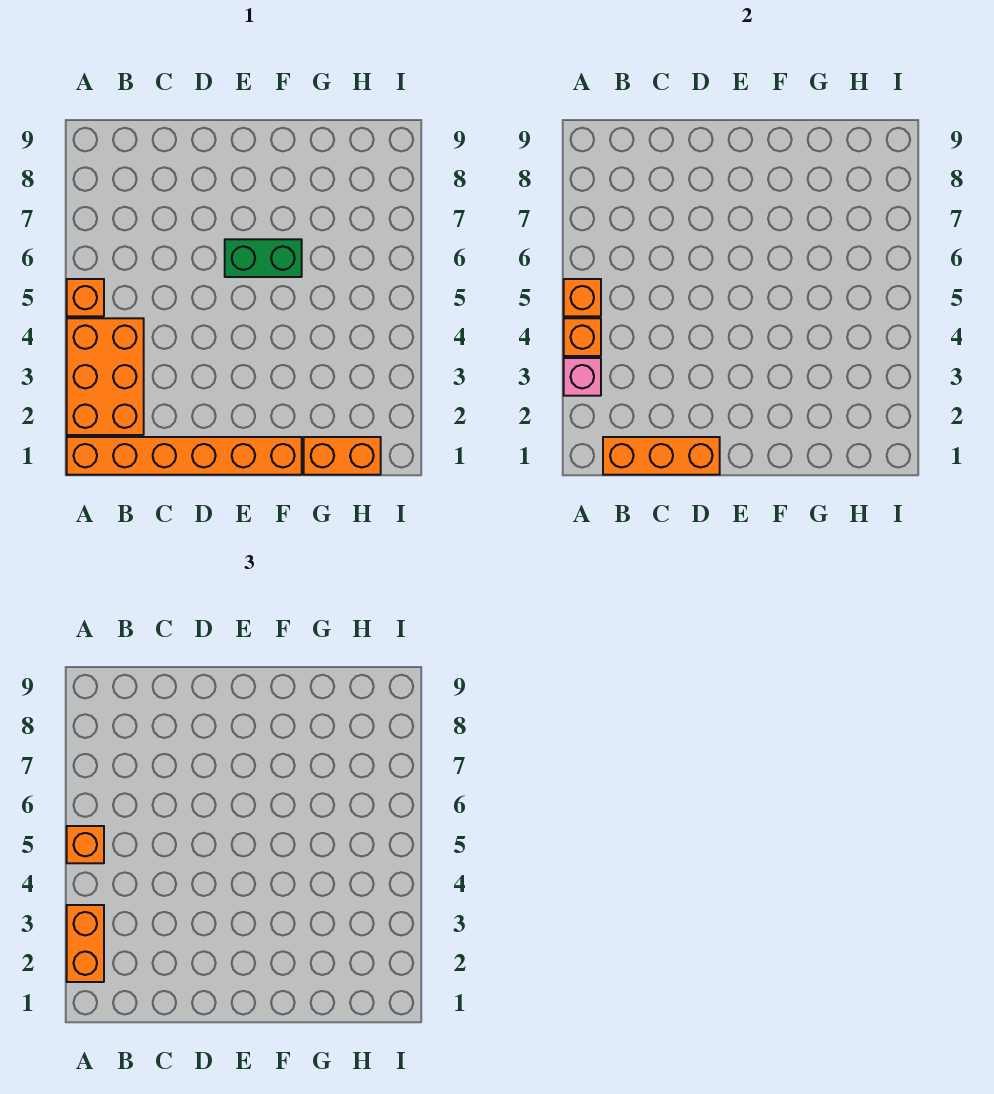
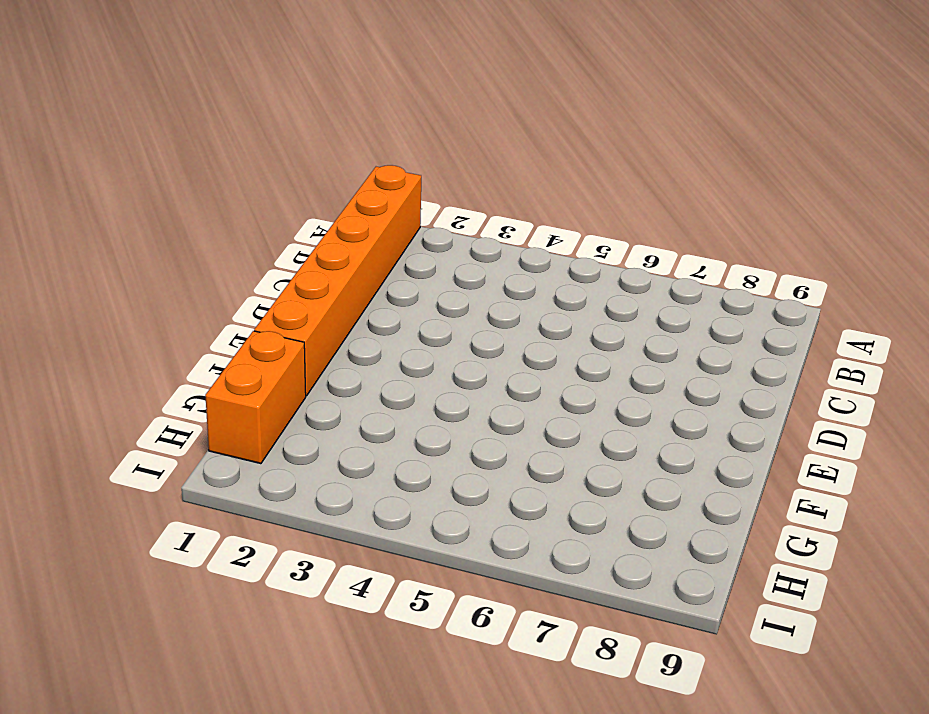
none -> orange brick A2:B4 level 1
none -> orange brick A5 level 1

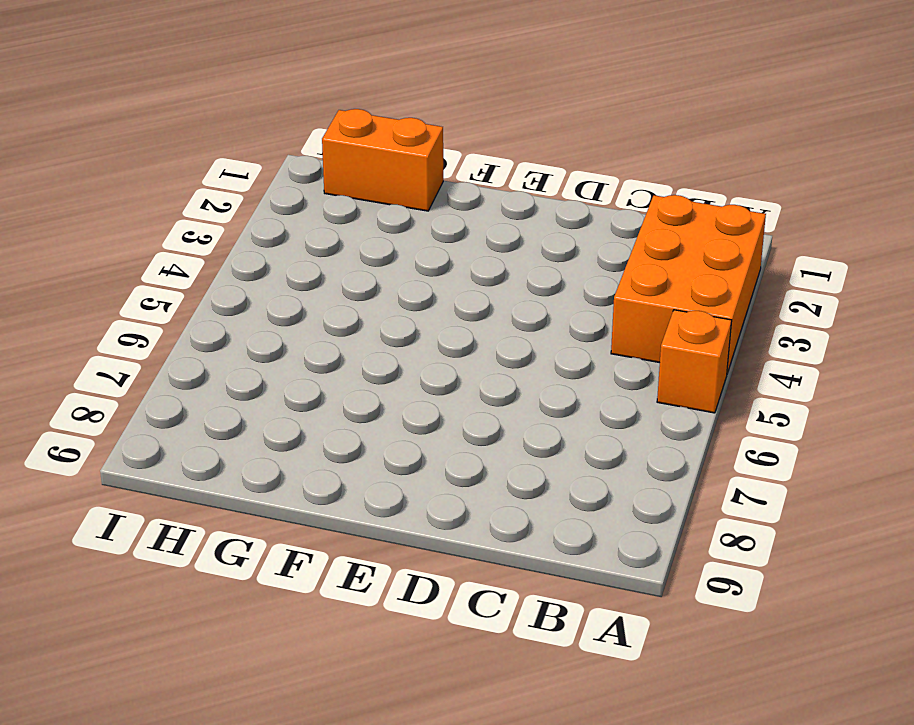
none -> orange brick A1:F1 level 1
none -> green brick E6:F6 level 1

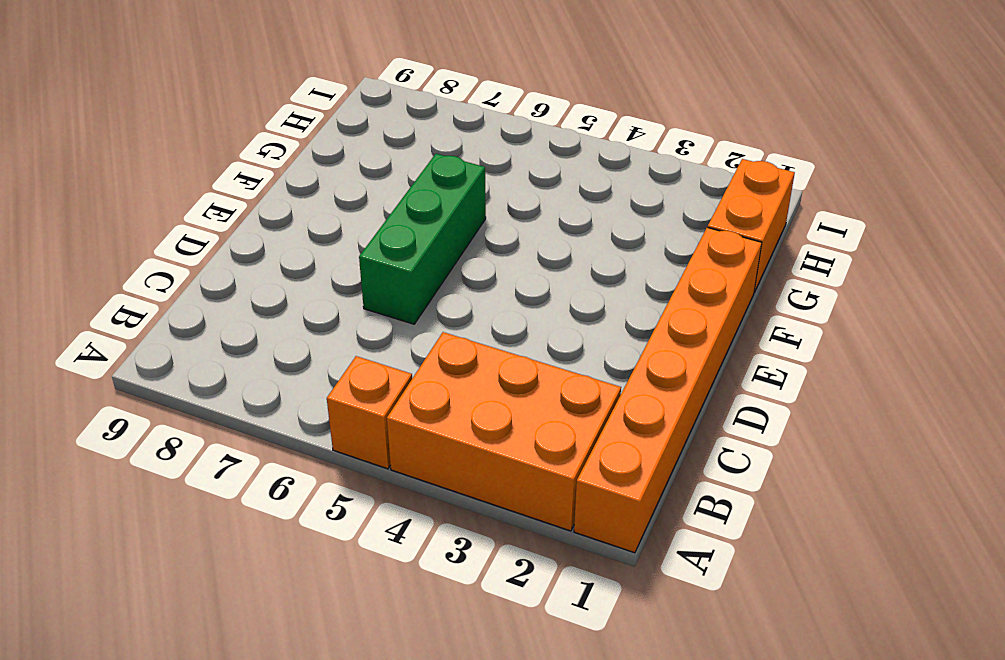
green brick D6:F6 level 1 -> green brick E6:F6 level 1
none -> pink brick A3 level 2
none -> orange brick A4 level 2

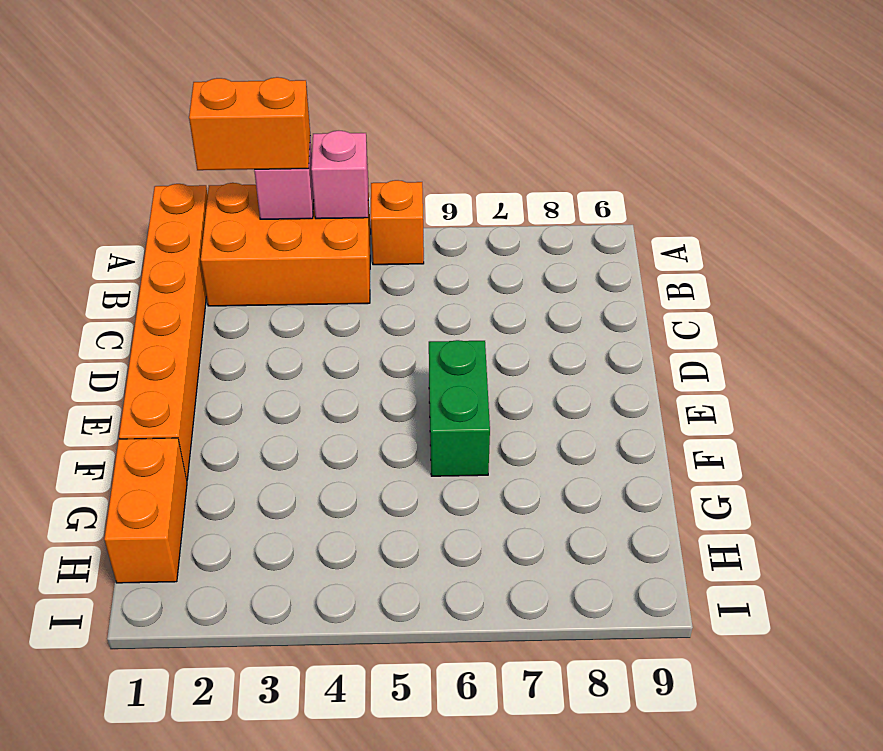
pink brick A4 level 2 -> orange brick A4 level 2
none -> orange brick A5 level 2
none -> orange brick B1:D1 level 2

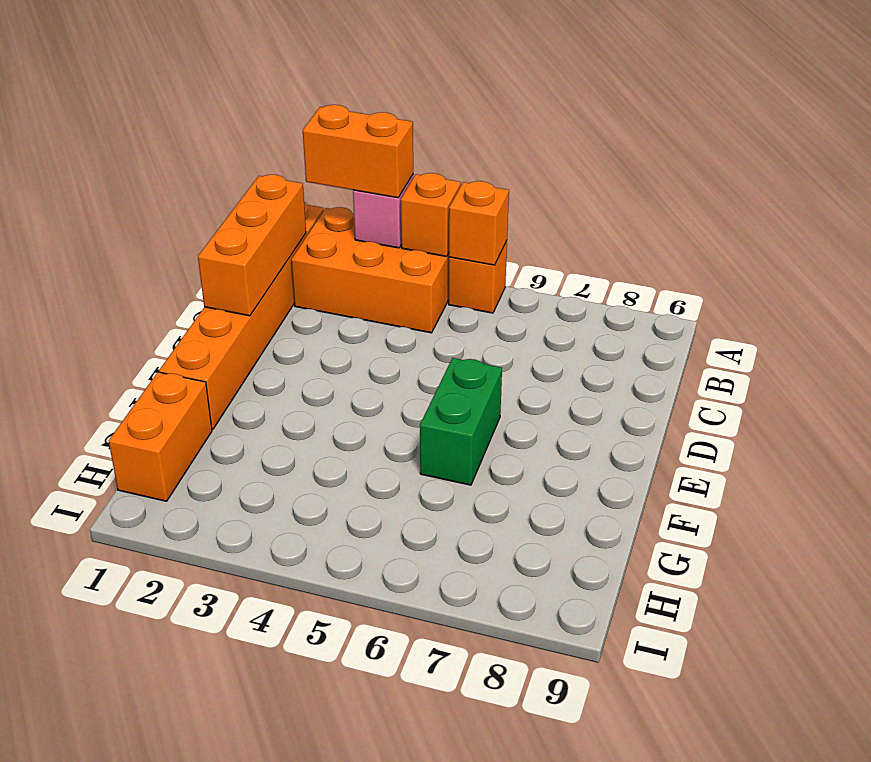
none -> orange brick A5 level 3

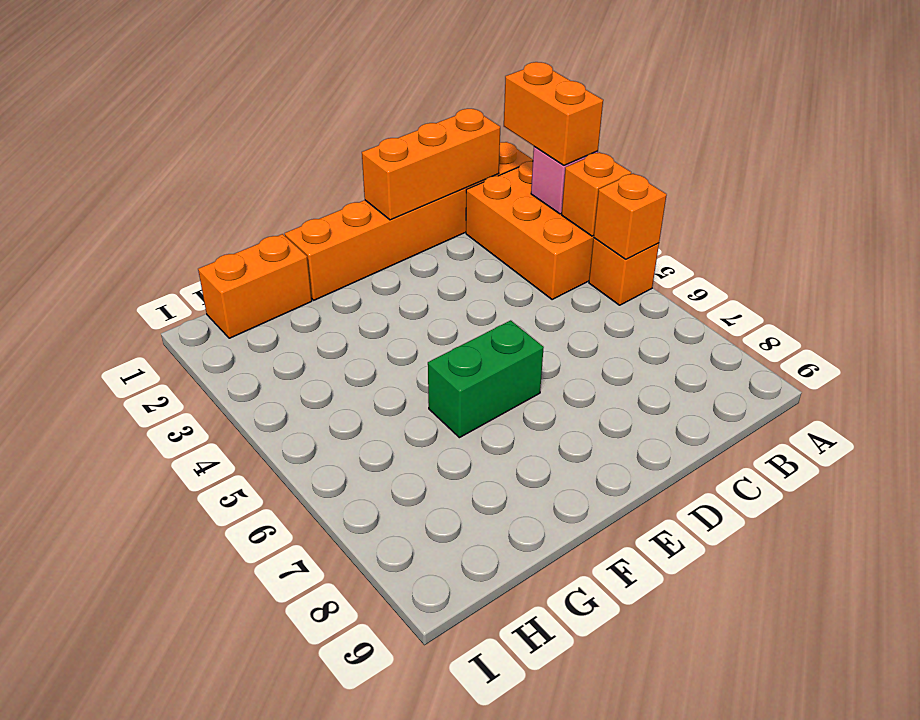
none -> orange brick A5 level 3

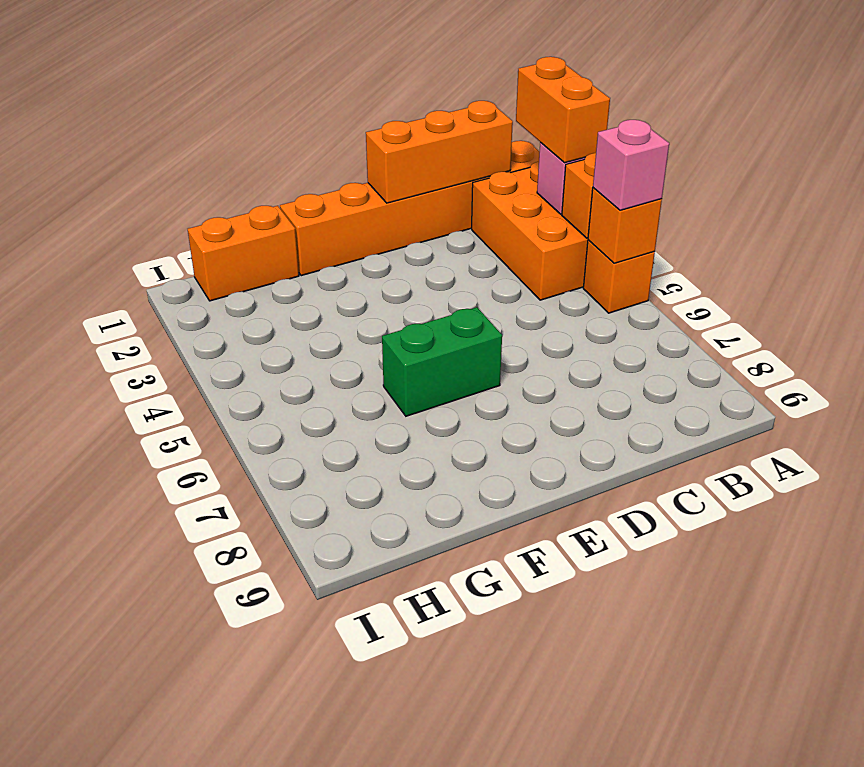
pink brick A5 level 3 -> orange brick A5 level 3

